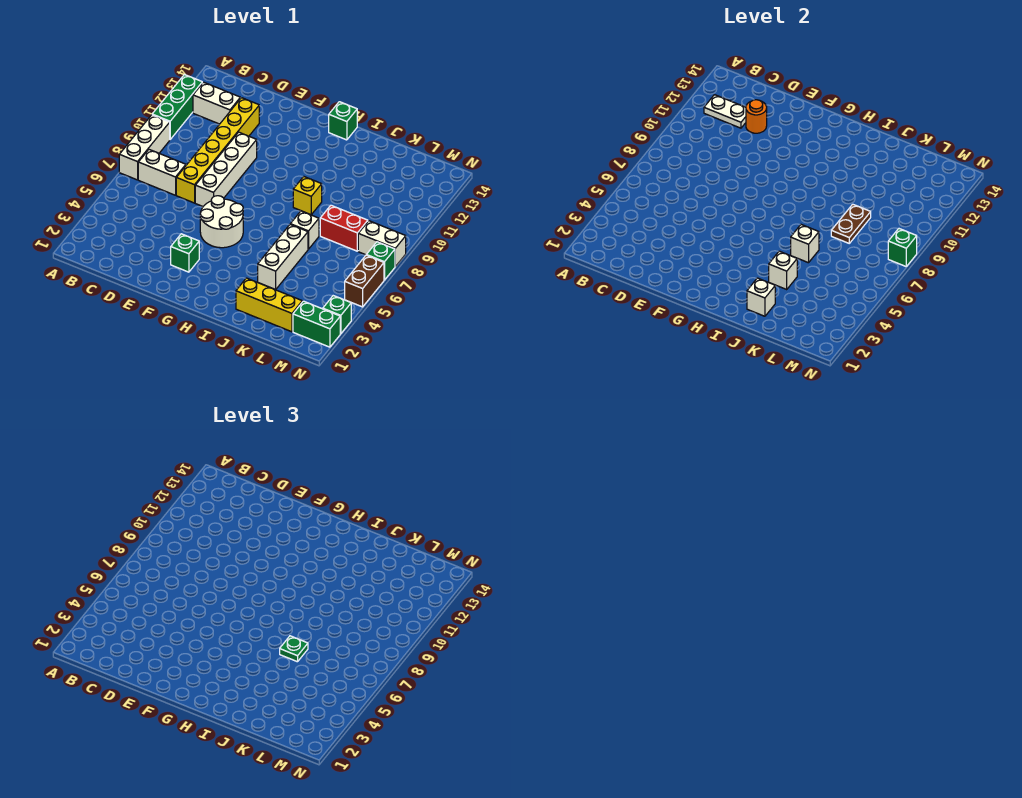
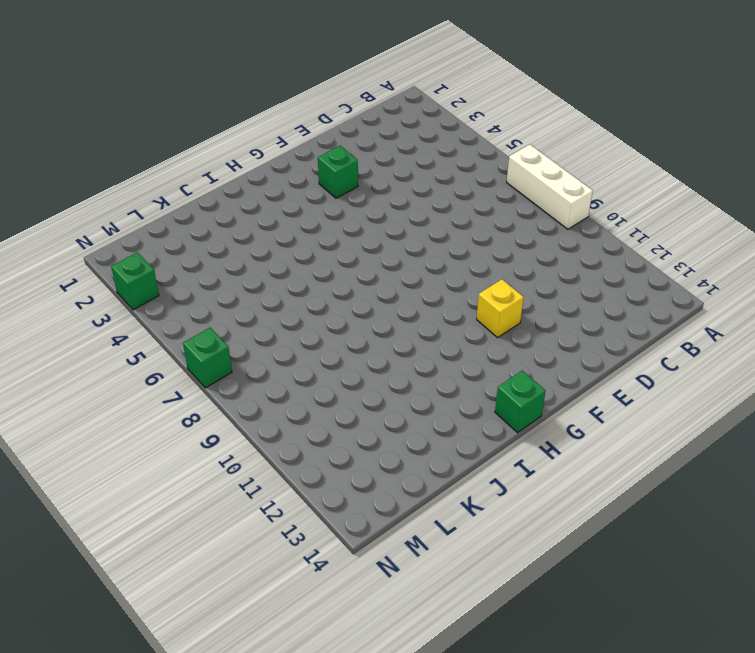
yellow brick F11 level 1 -> yellow brick I9 level 1
none -> green brick A10:A12 level 1
none -> white brick B7:C7 level 1
none -> white brick B12:C12 level 1

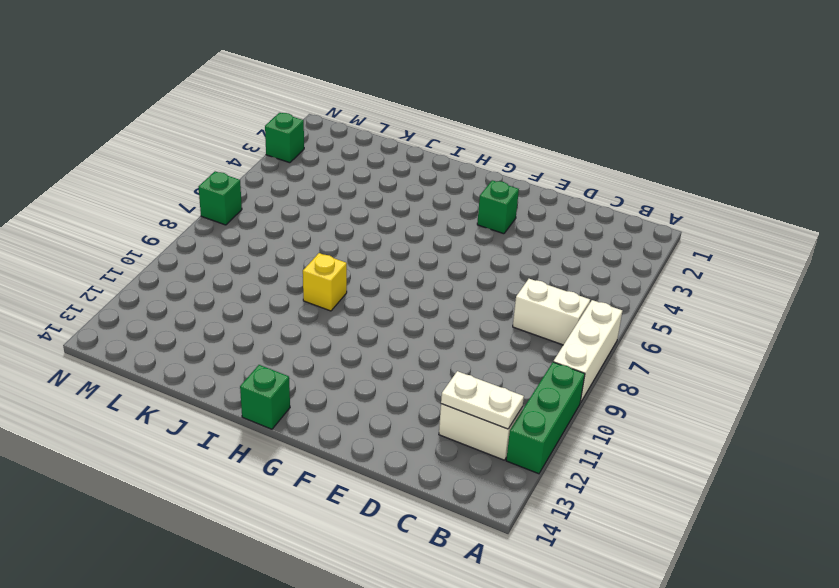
none -> yellow brick D7:D12 level 1
none -> white brick E7:E10 level 1
none -> white round brick F5:G6 level 1

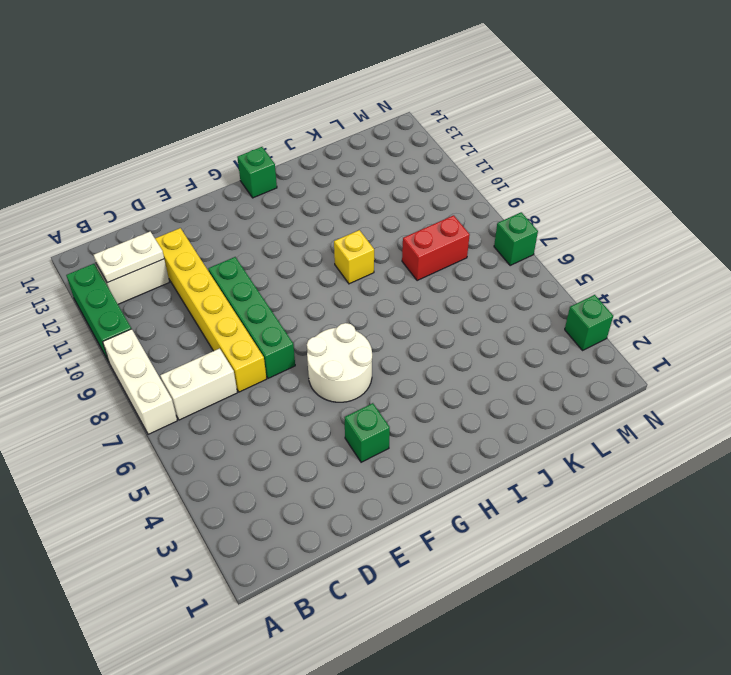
green brick E7:E10 level 1 -> white brick E7:E10 level 1
none -> yellow brick J2:L2 level 1
none -> white brick J4:J6 level 1
none -> white brick J7 level 1

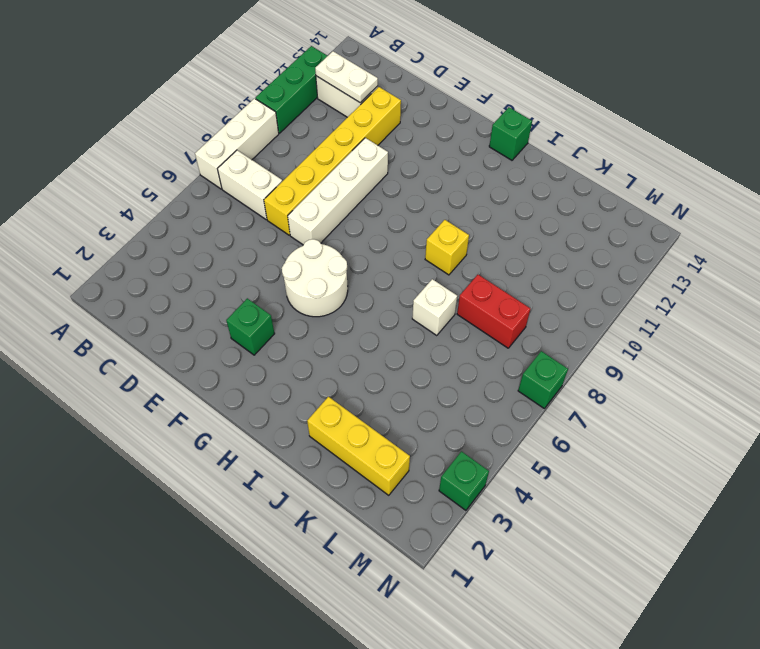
none -> white brick J4:J6 level 1
none -> green brick M2:N2 level 1
none -> white brick M8:N8 level 1

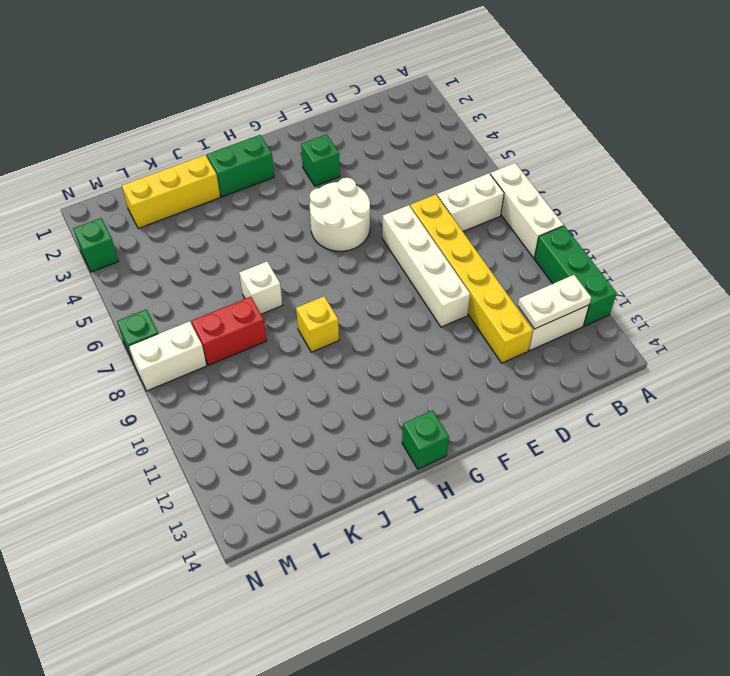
green brick H2:I2 level 1 -> green brick M2:N2 level 1
none -> white brick J4:J6 level 1
none -> brown brick N5:N6 level 1
none -> orange round brick D12 level 2

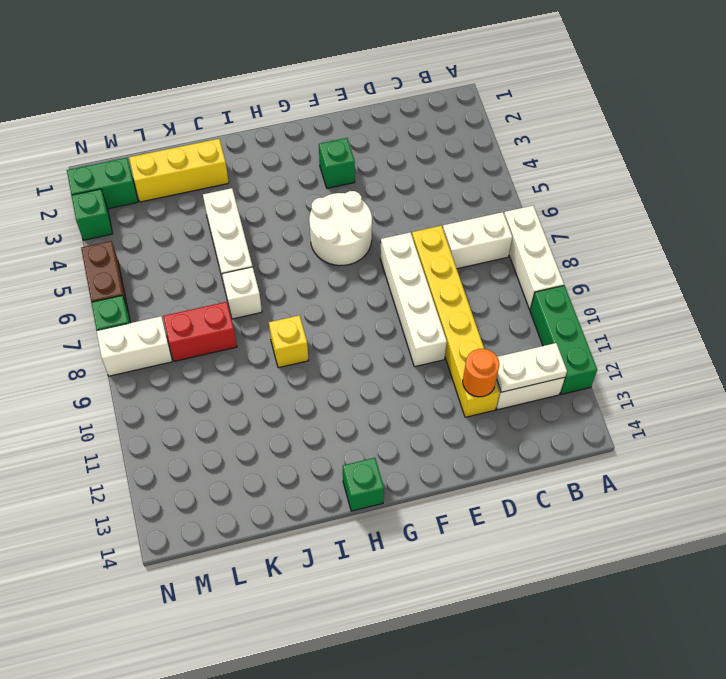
none -> white brick J2 level 2
none -> white brick J4 level 2
none -> white brick J6 level 2

